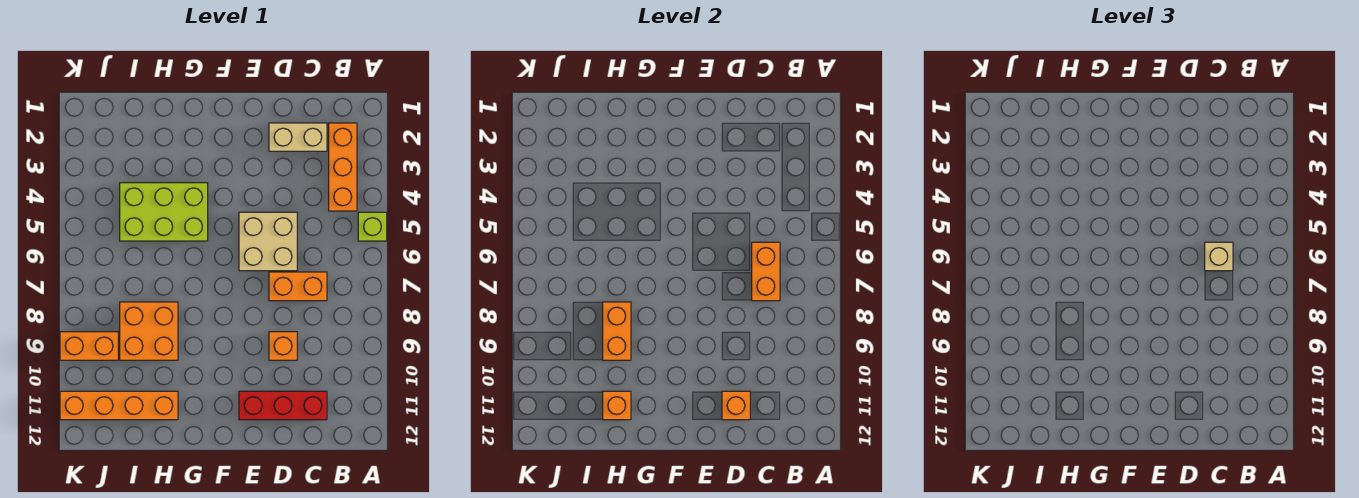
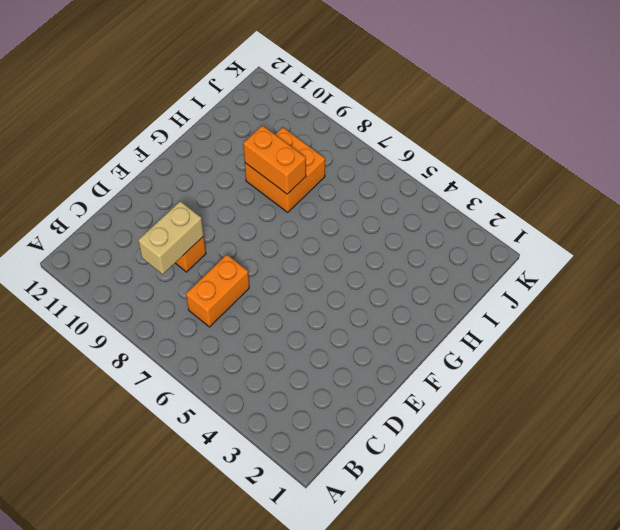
tan brick C9:D9 level 2 -> tan brick C2:D2 level 1
none -> lime brick A5 level 1
none -> orange brick B2:B4 level 1
none -> red brick C11:E11 level 1

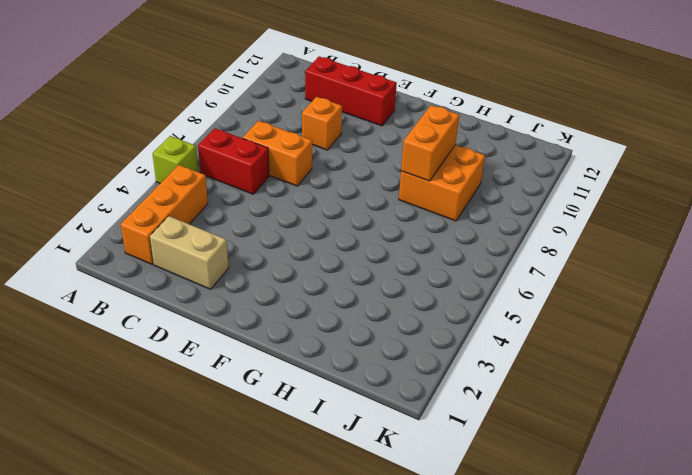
red brick B6:C6 level 1 -> none
none -> tan brick D5:E6 level 1
none -> lime brick G4:I5 level 1
none -> orange brick H11:K11 level 1

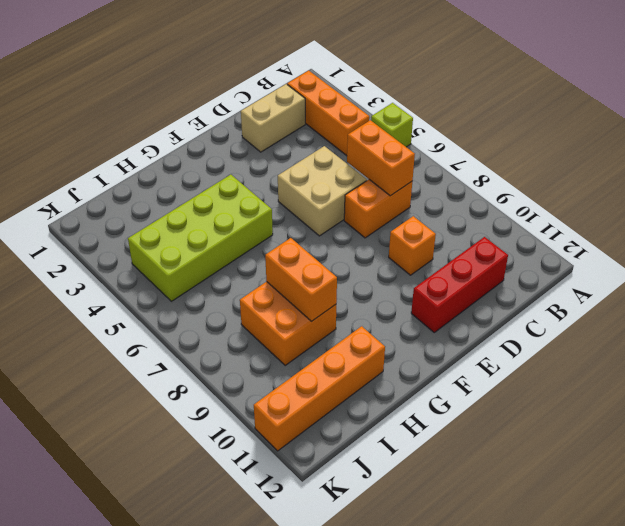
lime brick G4:J5 level 1 -> lime brick G4:I5 level 1
none -> orange brick J9:K9 level 1
none -> orange brick D11 level 2
none -> orange brick H11 level 2

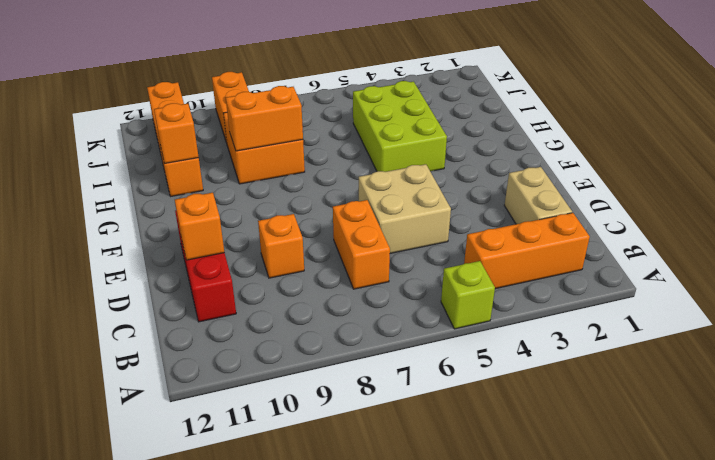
none -> orange brick C6:C7 level 2
none -> tan brick C6 level 3

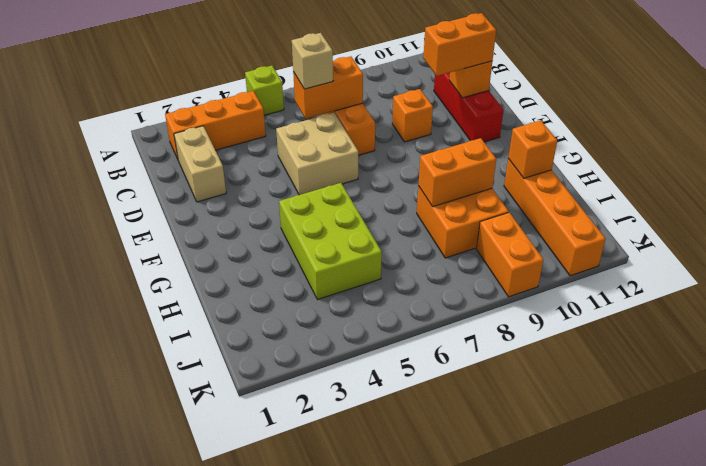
orange brick D10:D11 level 3 -> none

